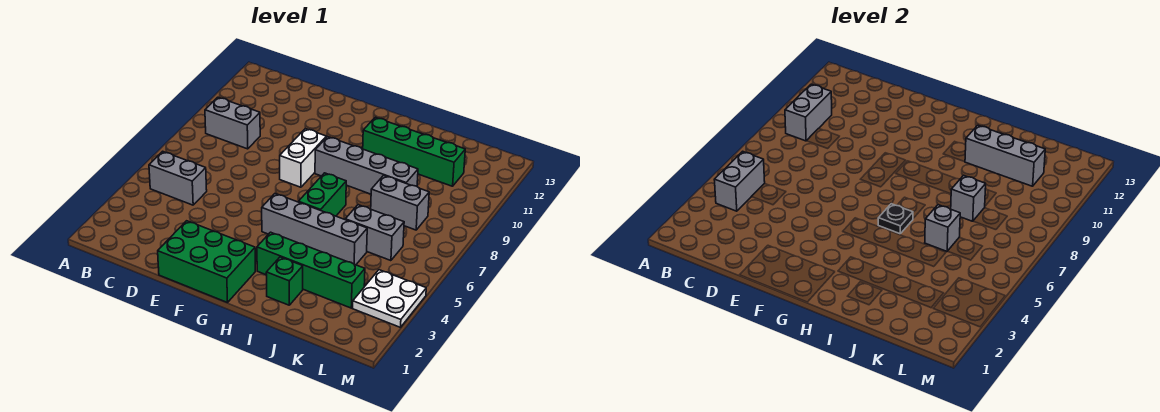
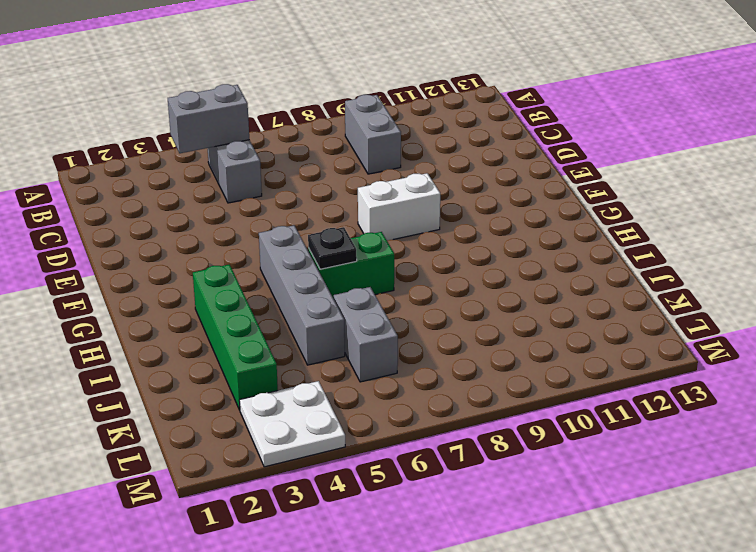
none -> green brick E1:G2 level 1
none -> grey brick G9:J9 level 1
none -> green brick H11:K11 level 1

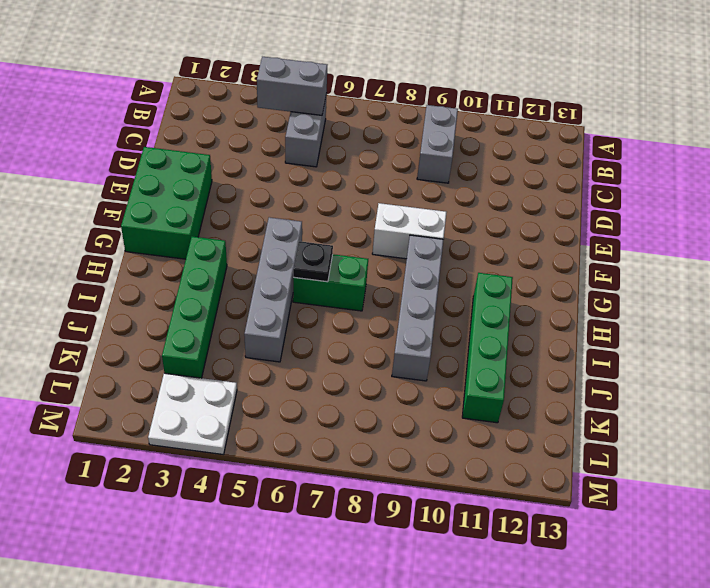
none -> green brick I2 level 1
none -> grey brick J6:K6 level 1
none -> grey brick J8:K8 level 1

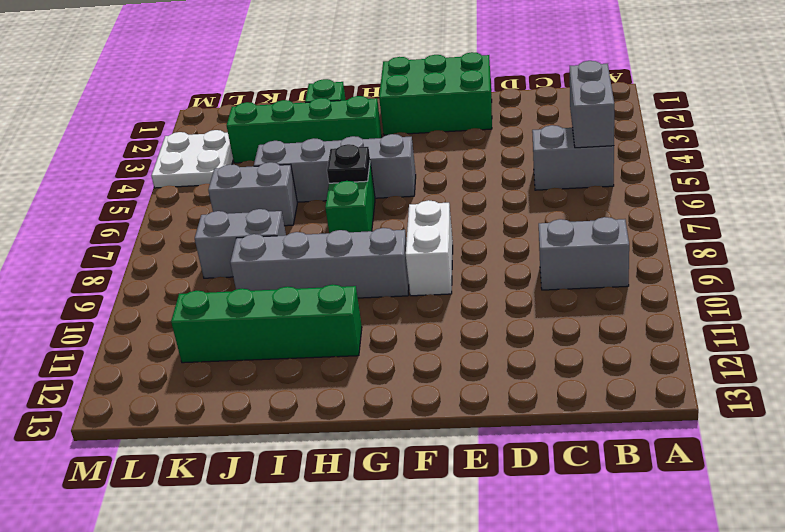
none -> grey brick B9:B10 level 2
none -> grey brick I11:K11 level 2
none -> grey brick J6 level 2

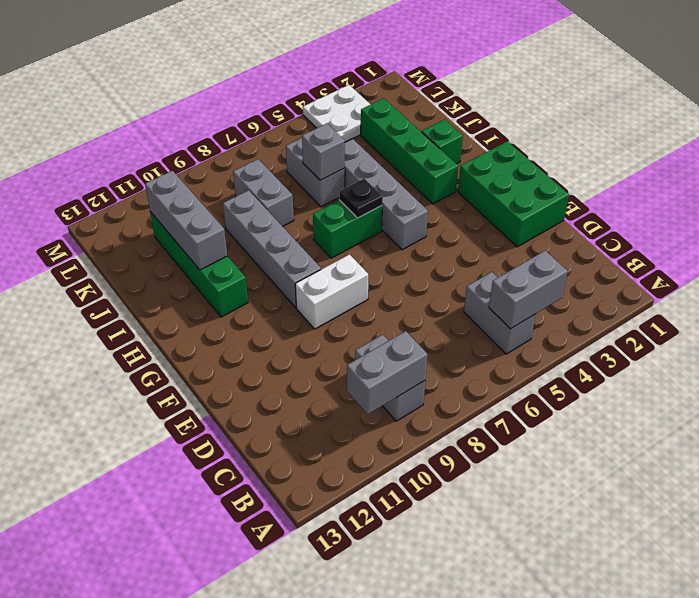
none -> grey brick J8 level 2

